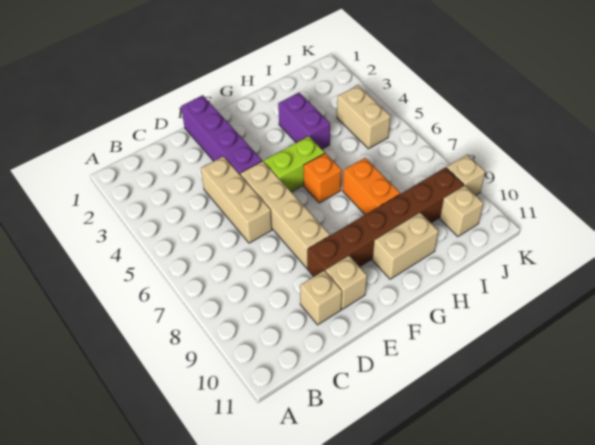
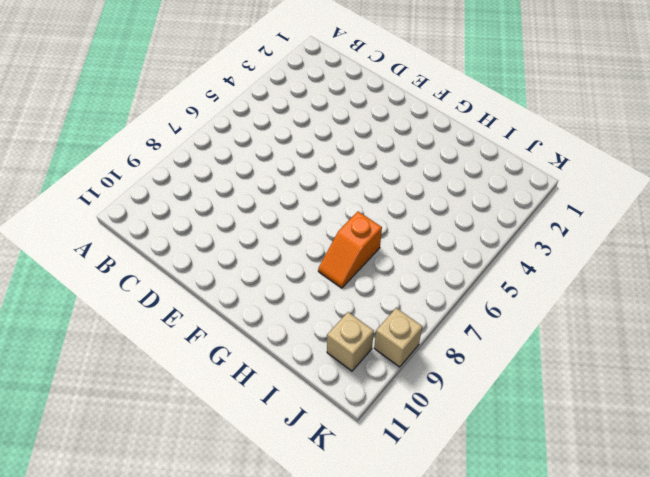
orange slope H7:H8 level 1 top 7 -> orange brick H7:H8 level 1
none -> tan brick D4:D6 level 1
none -> tan brick D10 level 1
none -> purple brick E1:E4 level 1

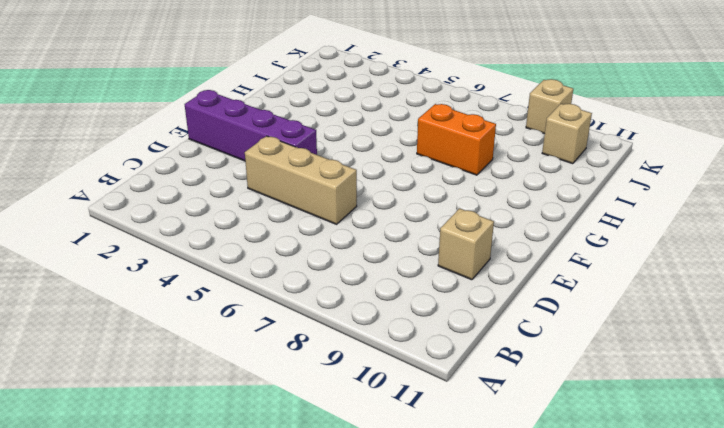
none -> tan brick E5:E8 level 1
none -> brown brick E9:J9 level 1
none -> tan brick E10 level 1

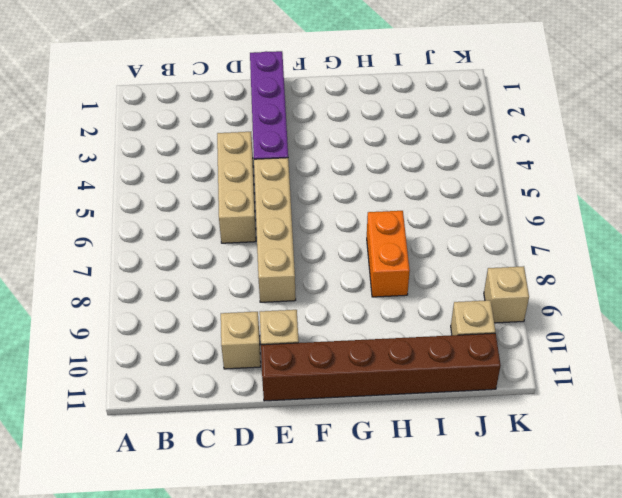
brown brick E11:J11 level 1 -> brown brick E9:J9 level 1
none -> lime brick F5:G5 level 1
none -> orange brick G6 level 1
none -> tan brick G10:H10 level 1

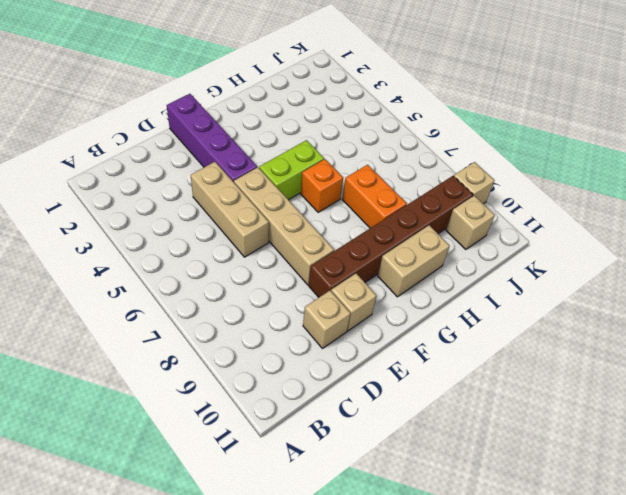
none -> purple brick H3:H4 level 1
none -> tan brick J4:J5 level 1

